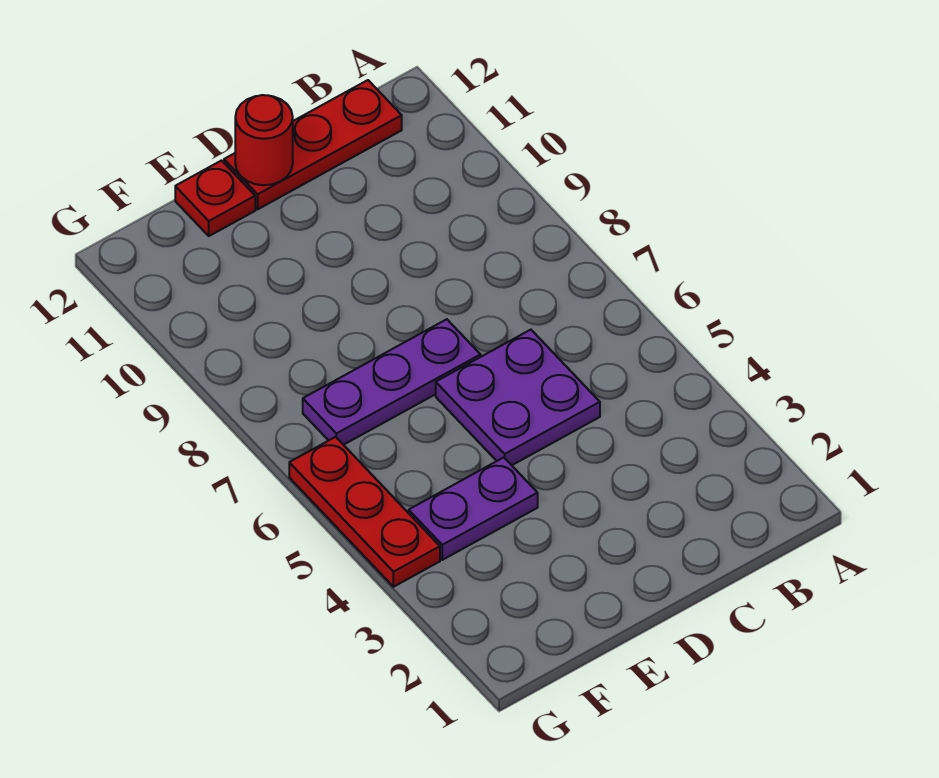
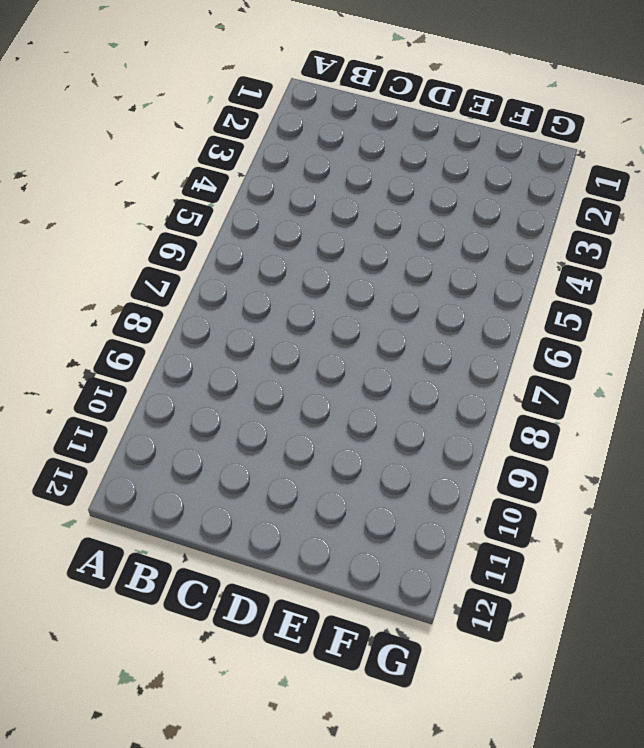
none -> red plate B12:D12 level 1
none -> purple plate C5:D6 level 1

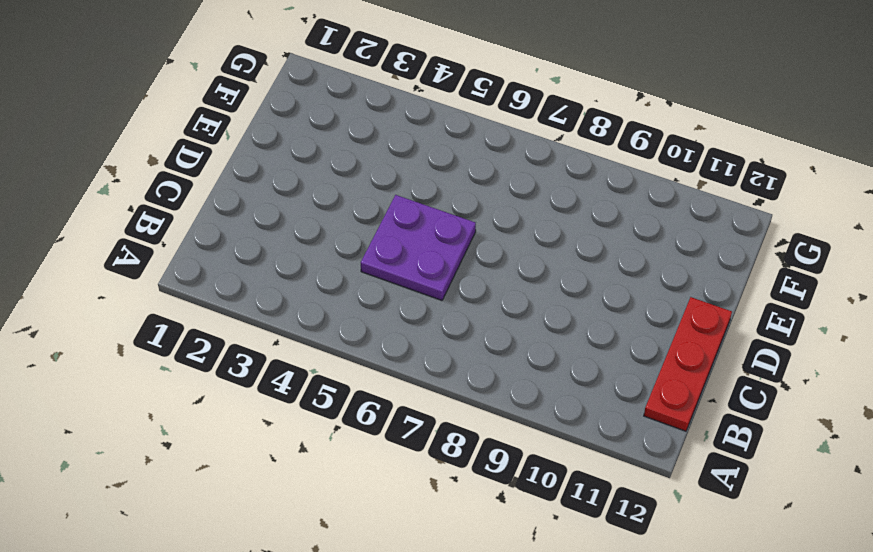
none -> purple plate D7:F7 level 1
none -> purple plate E4:F4 level 1

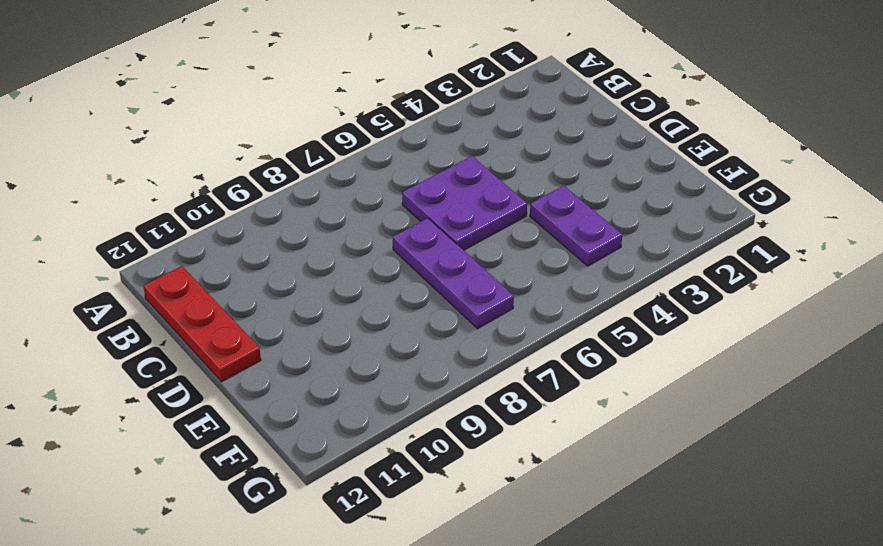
none -> red plate E12 level 1
none -> red plate G4:G6 level 1

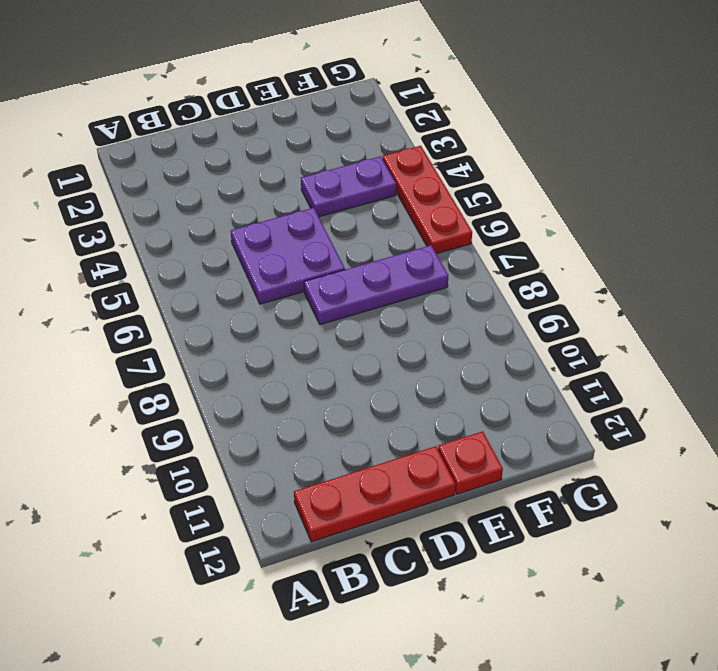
none -> red round brick D12 level 2

